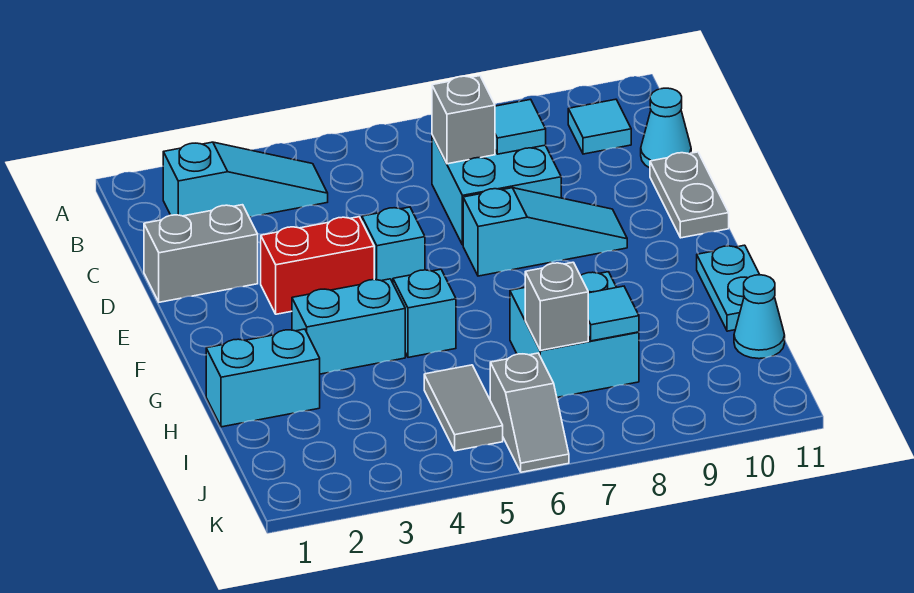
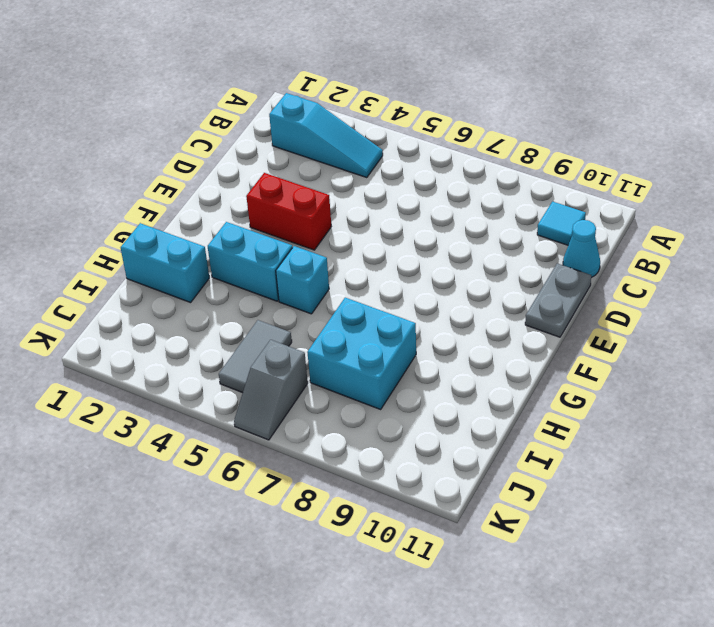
none -> cyan brick C7:D8 level 1
none -> grey brick D1:D2 level 1
none -> cyan brick E5 level 1

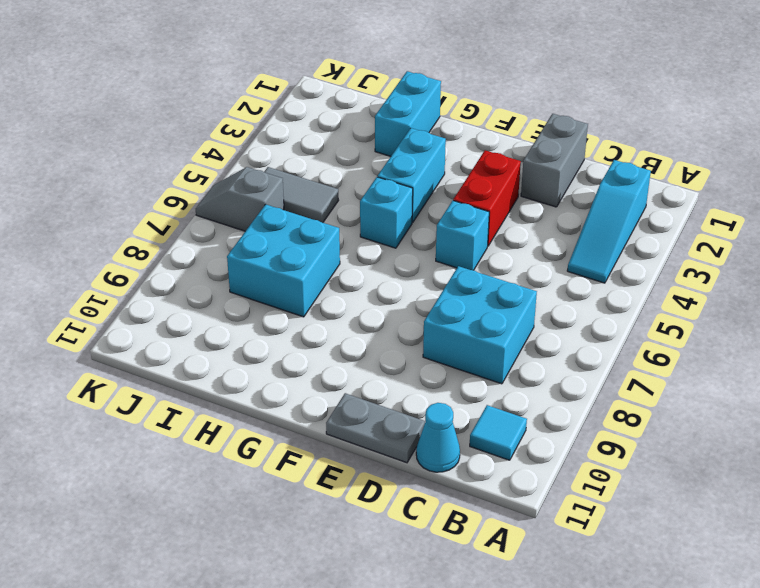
none -> cyan slope E7:E9 level 1 top 7
none -> cyan plate G11:H11 level 1
none -> cyan cone I11 level 1

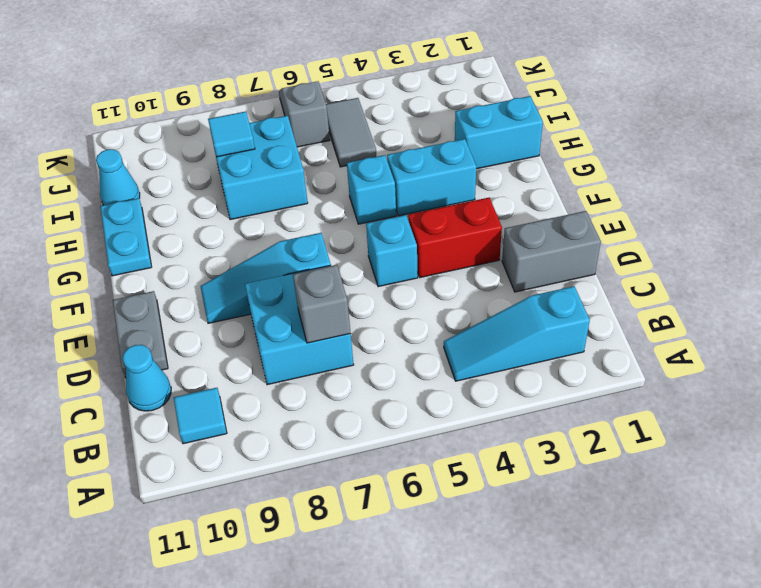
none -> cyan tile C8 level 2
none -> grey brick I7 level 2

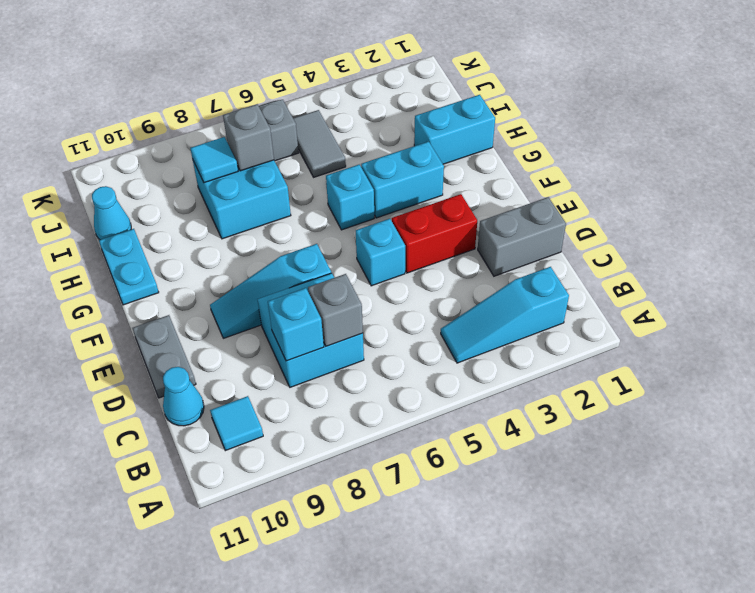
cyan brick C8 level 2 -> cyan tile C8 level 2

